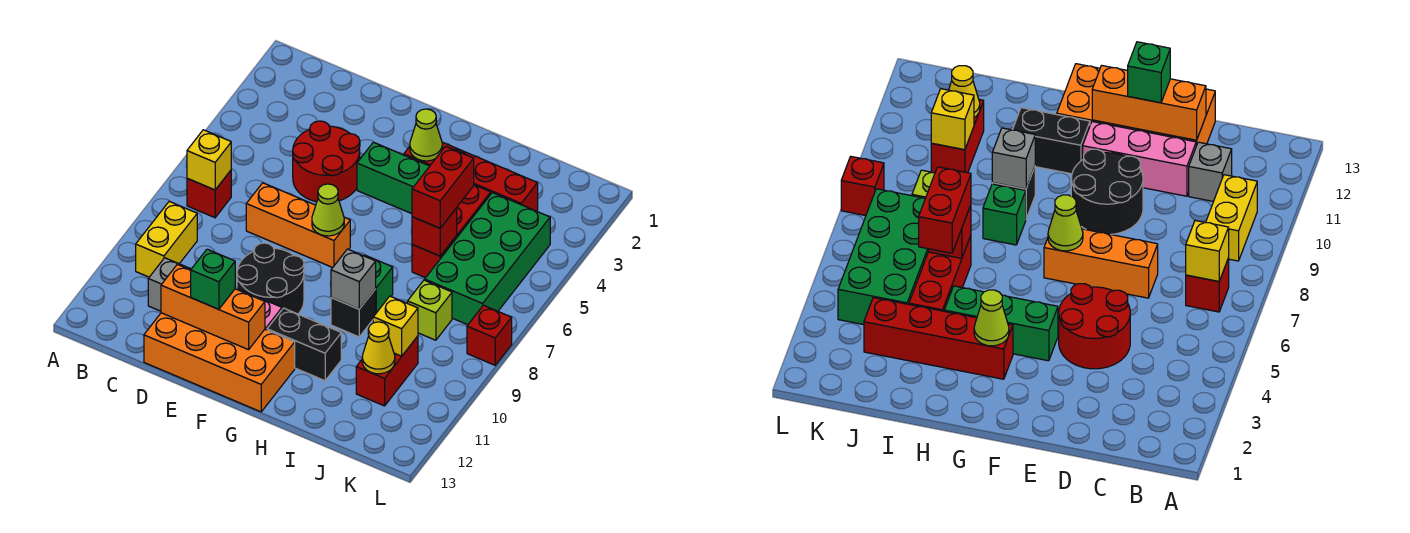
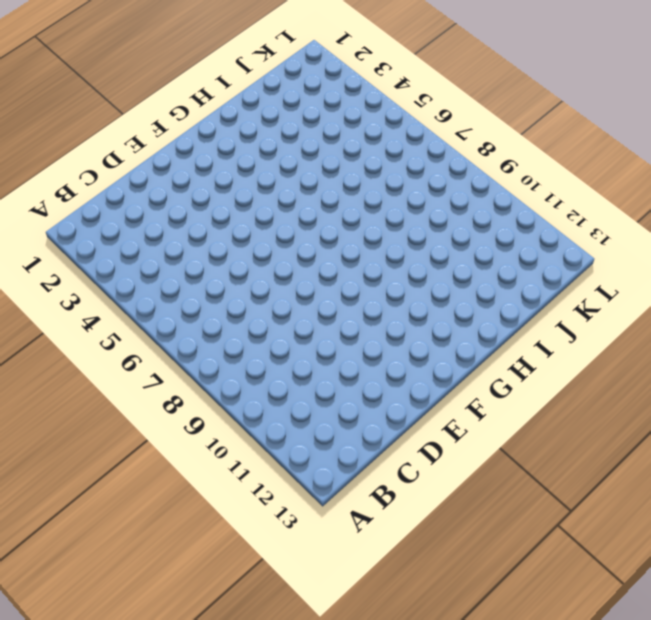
none -> red brick B7 level 1
none -> yellow brick B9:B10 level 1
none -> grey brick C11 level 1

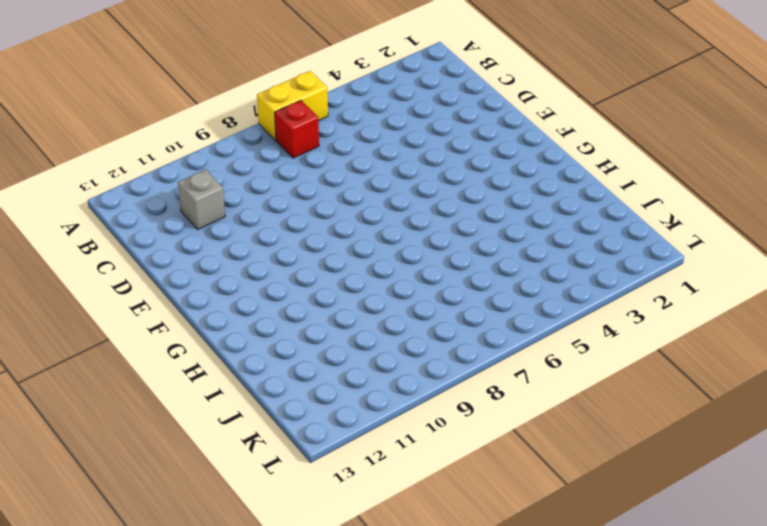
yellow brick A6:A7 level 1 -> yellow brick B9:B10 level 1
none -> red round brick D4:E5 level 1
none -> orange brick D7:F7 level 1
none -> pink brick D11:F11 level 1

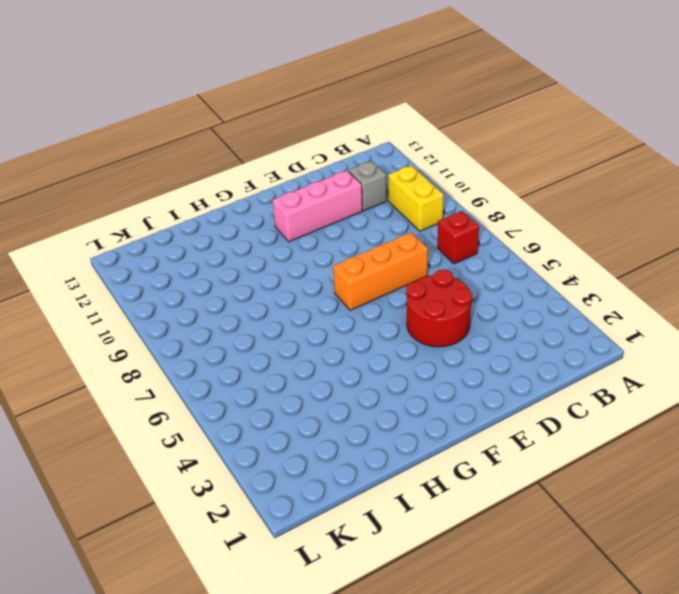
none -> orange brick D12:G13 level 1
none -> black round brick E9:F10 level 1
none -> green brick F4:H4 level 1

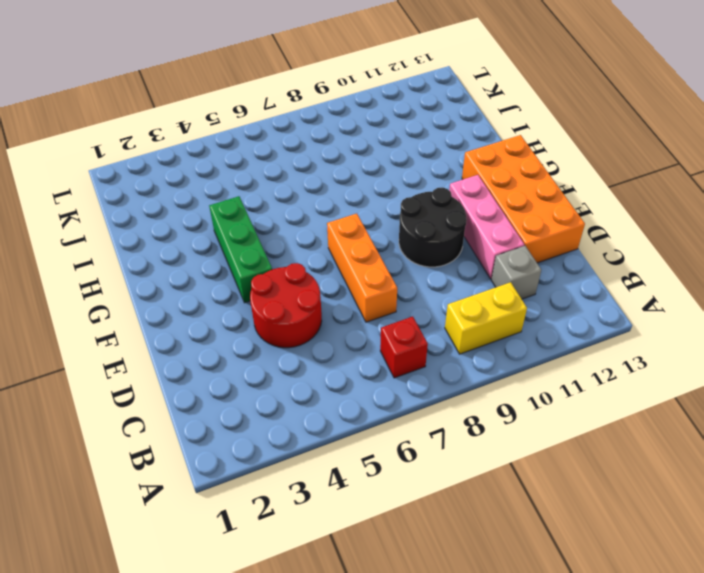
none -> red brick G3:J3 level 1
none -> black brick G11:H11 level 1
none -> green brick H8 level 1

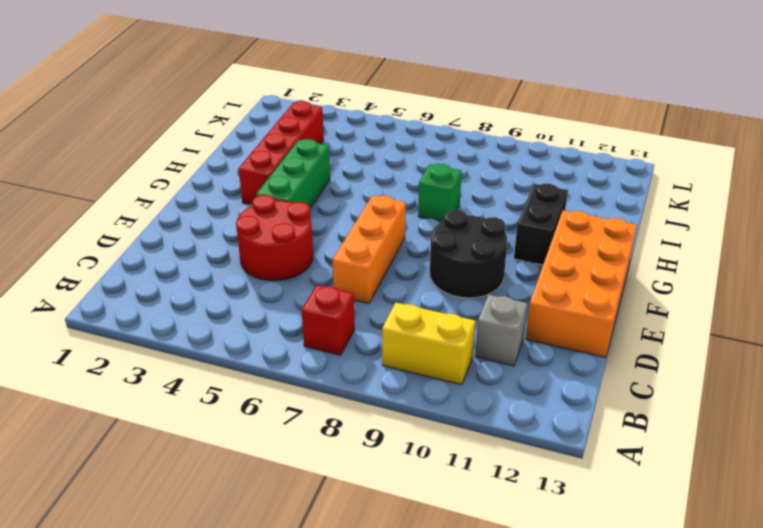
none -> pink brick D11:F11 level 1
none -> black brick H9 level 1
none -> red brick I4:I6 level 1

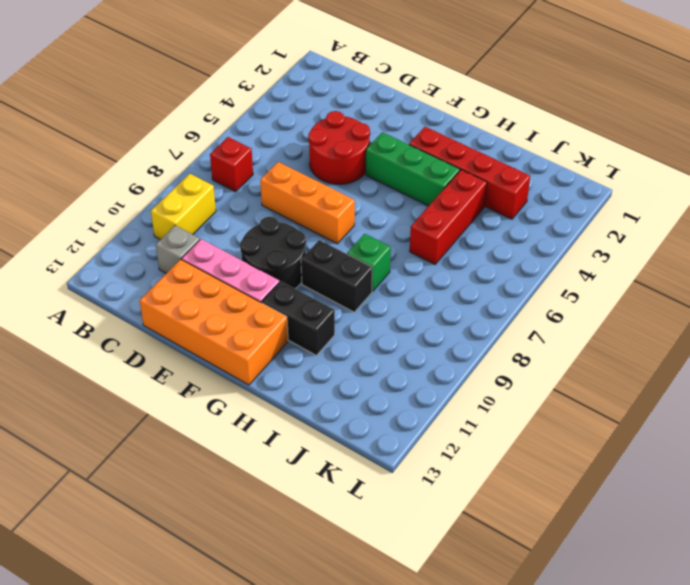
black brick G9:H9 level 1 -> black brick H9 level 1
none -> green brick J4:K7 level 1
none -> lime brick J8 level 1
none -> red brick J10:J11 level 1

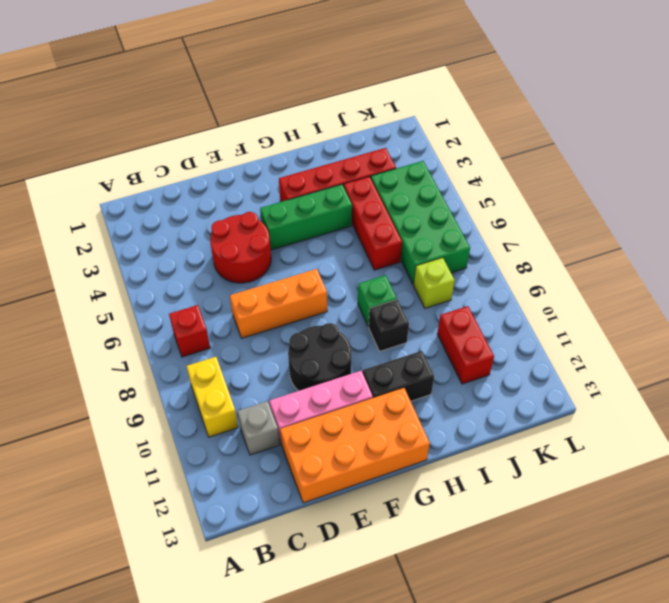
none -> red brick L8 level 1
none -> yellow brick B7 level 2
none -> orange brick D12:F12 level 2

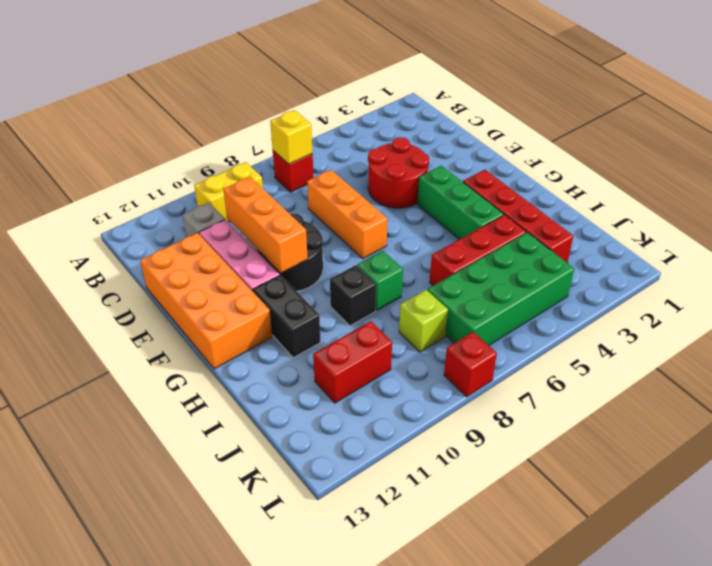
orange brick D10:F10 level 2 -> orange brick D12:F12 level 2
none -> lime cone F7 level 2
none -> lime cone G3 level 2
none -> grey brick H9 level 2

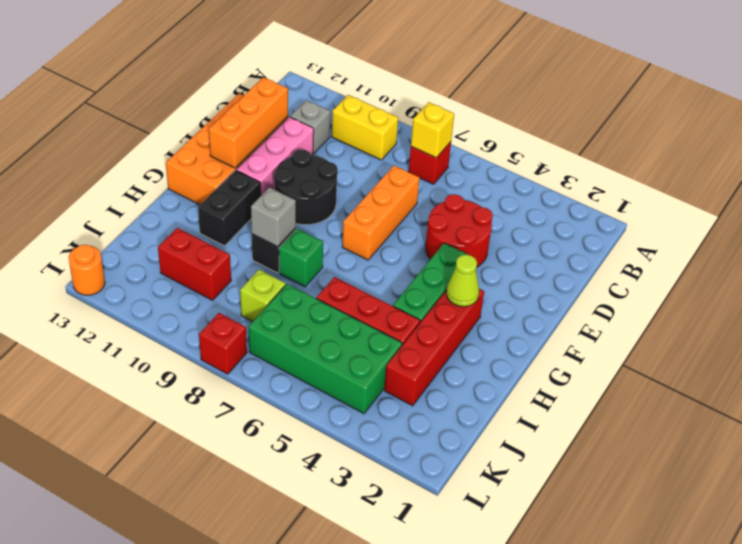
orange round brick L13 level 1 -> none
none -> lime cone F7 level 2
none -> red brick I6 level 2
none -> yellow brick J10 level 2

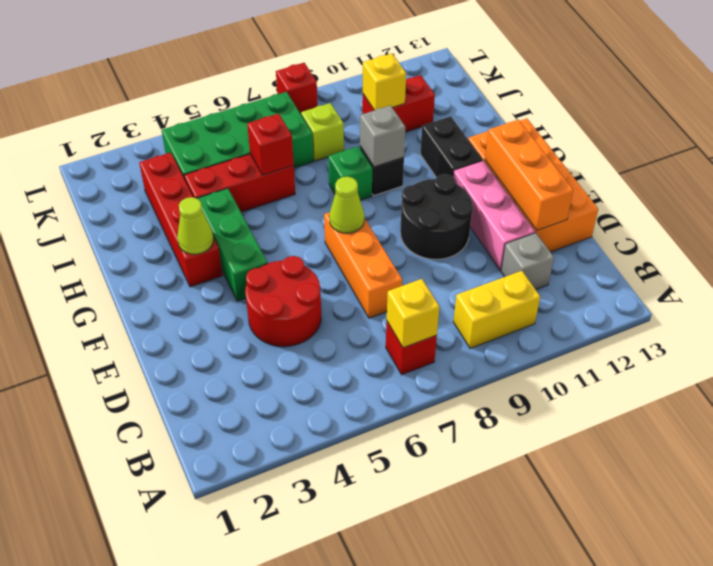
none -> yellow cone J11 level 2
none -> green brick E12 level 3
none -> red brick I5:I6 level 3

